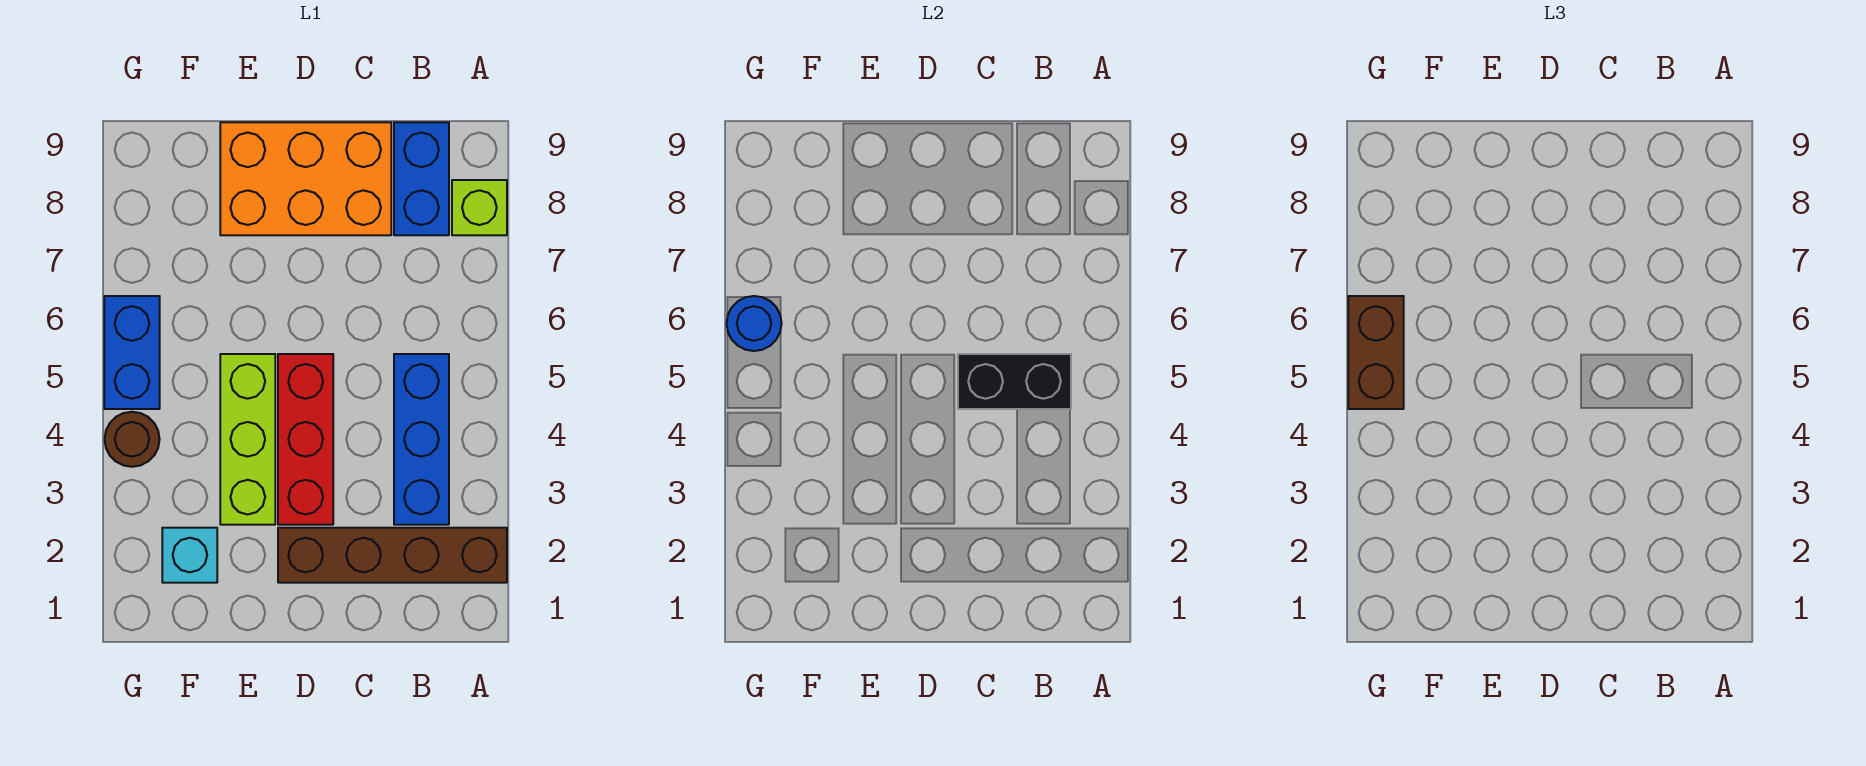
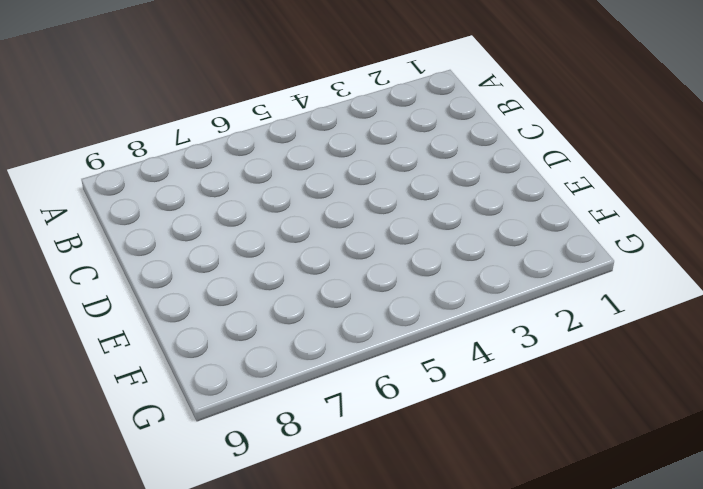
none -> brown brick A2:D2 level 1
none -> lime brick A8 level 1
none -> blue brick B3:B5 level 1

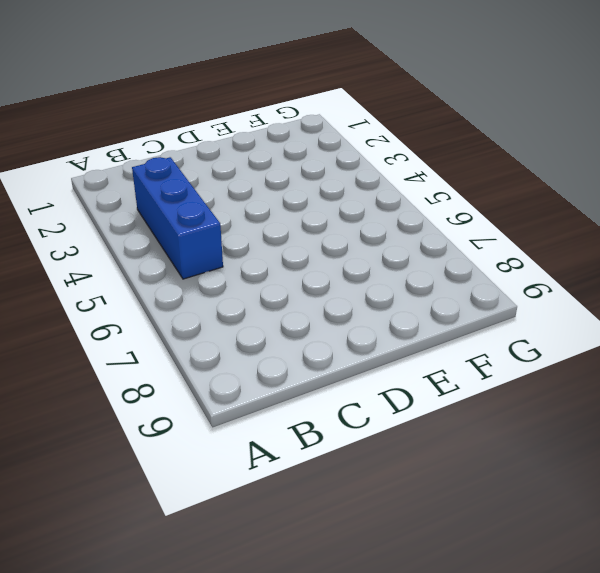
none -> brown brick A2:D2 level 1
none -> lime brick A8 level 1
none -> blue brick B8:B9 level 1

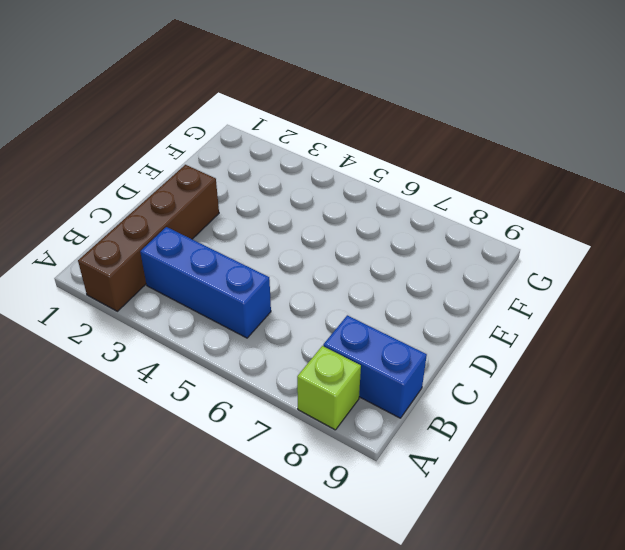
none -> orange brick C8:E9 level 1
none -> red brick D3:D5 level 1
none -> lime brick E3:E5 level 1

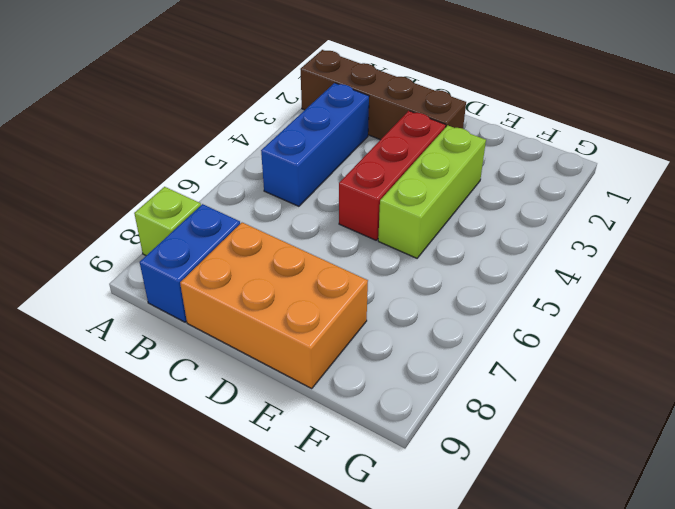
none -> cyan brick F2 level 1
none -> brown round brick G4 level 1
none -> blue brick G5:G6 level 1

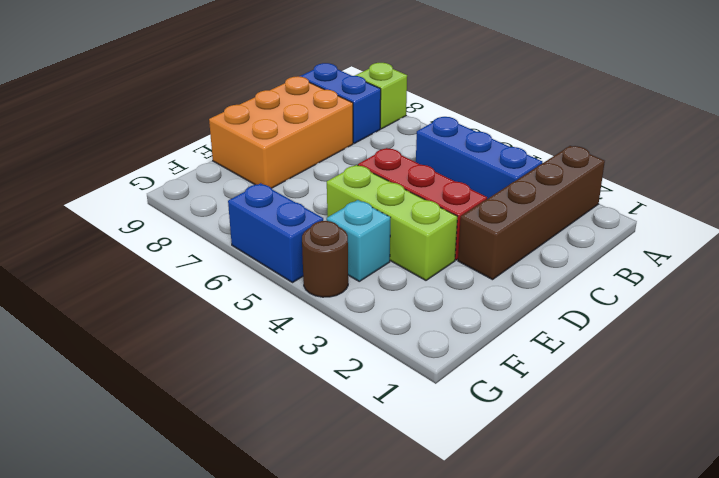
cyan brick F4 level 1 -> cyan brick F2 level 1
none -> black brick B5:C5 level 2
none -> blue round brick G6 level 2
none -> brown brick G5:G6 level 3

